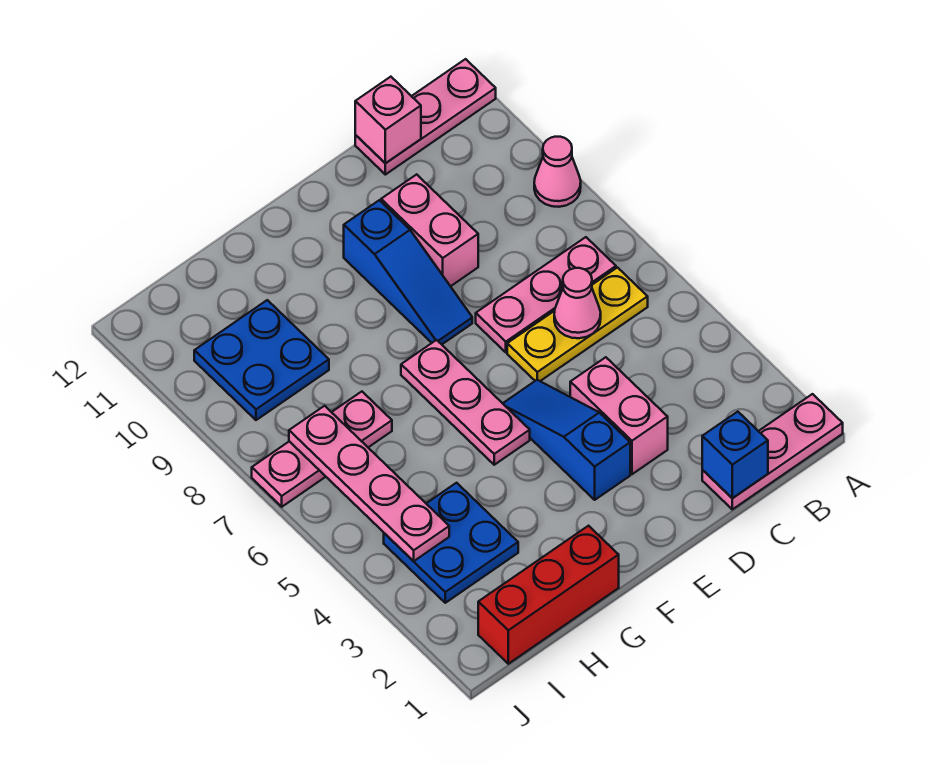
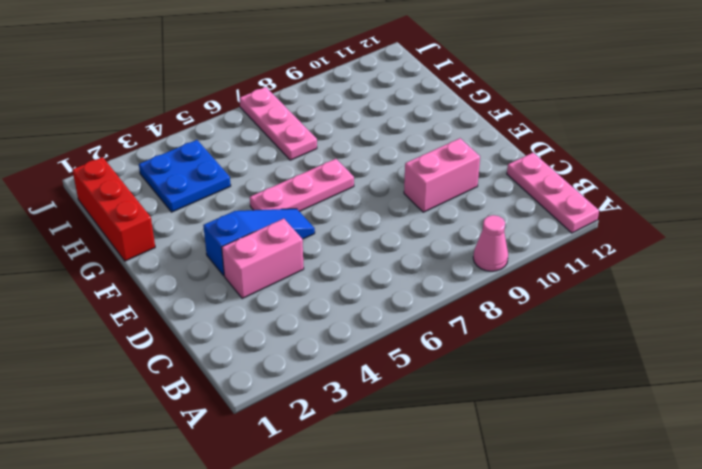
none -> pink plate A1:C1 level 1
none -> yellow plate B6:D6 level 1
none -> pink plate B7:D7 level 1

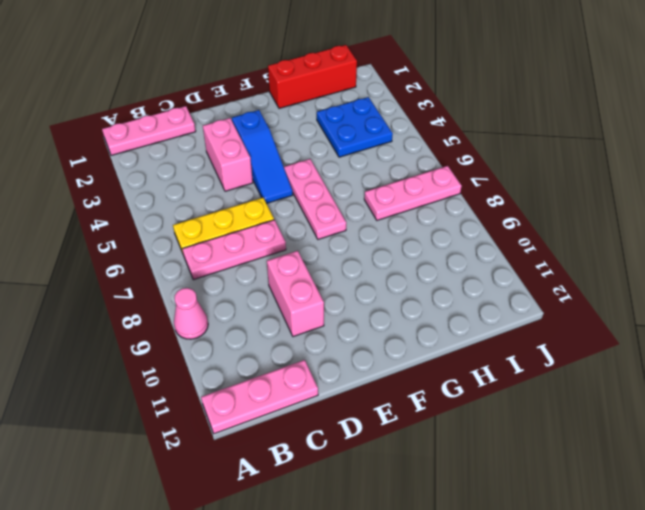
none -> blue slope E8:E10 level 1 top 10
none -> blue plate H9:I10 level 1
none -> blue brick C1 level 2

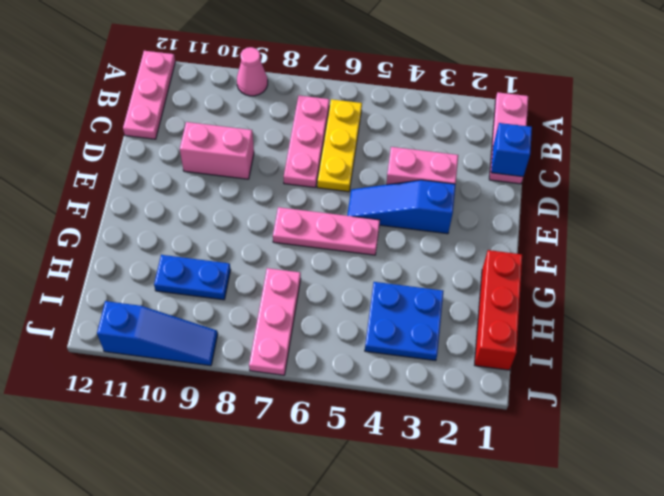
blue plate H9:H10 level 1 -> blue plate H9:I10 level 1
blue slope J9:J11 level 1 top 11 -> blue slope E8:E10 level 1 top 10
none -> pink cone C6 level 2
none -> pink brick C12 level 2
none -> pink plate I4:I7 level 2

